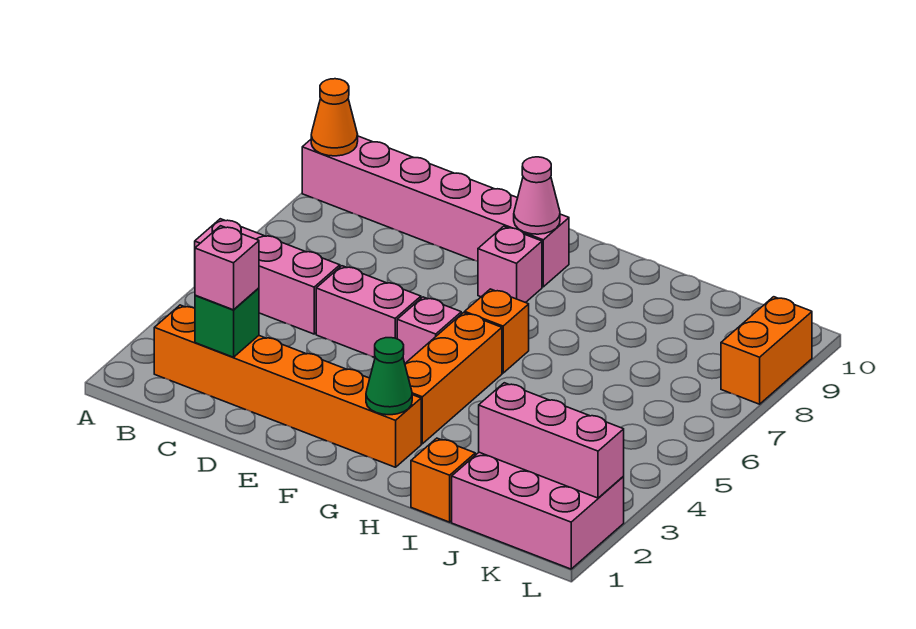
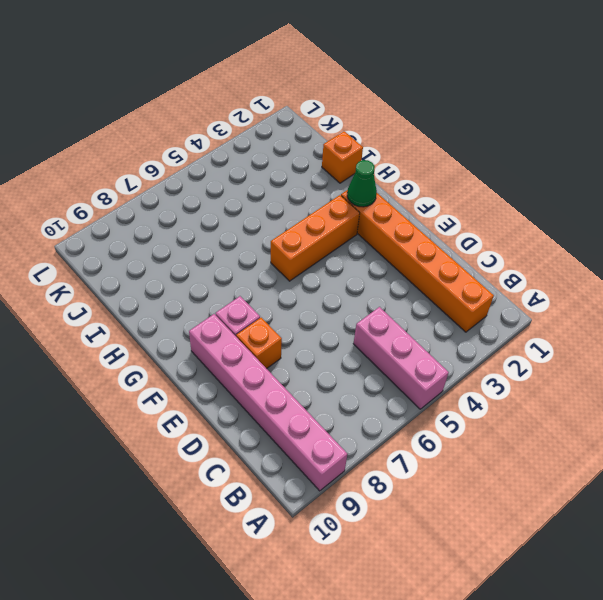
orange brick E8 level 1 -> orange brick G6 level 1
none -> pink brick D5:E5 level 1
none -> pink brick F5 level 1
none -> pink brick J1:L2 level 1

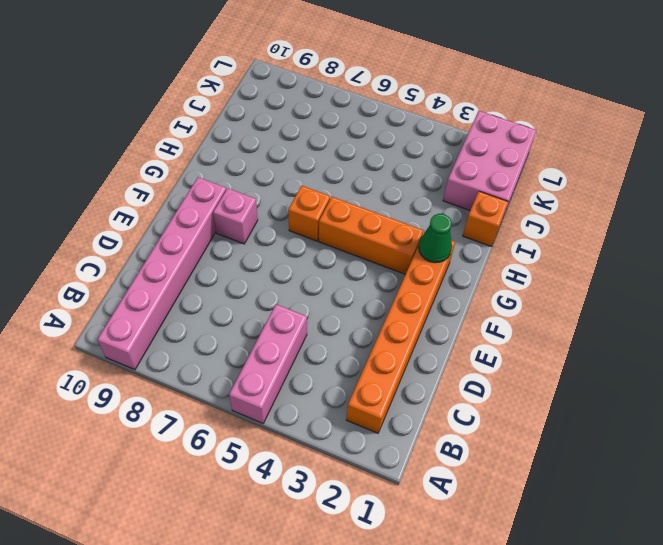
none -> pink brick D5:E5 level 1
none -> pink brick F5 level 1
none -> orange brick L8:L9 level 1

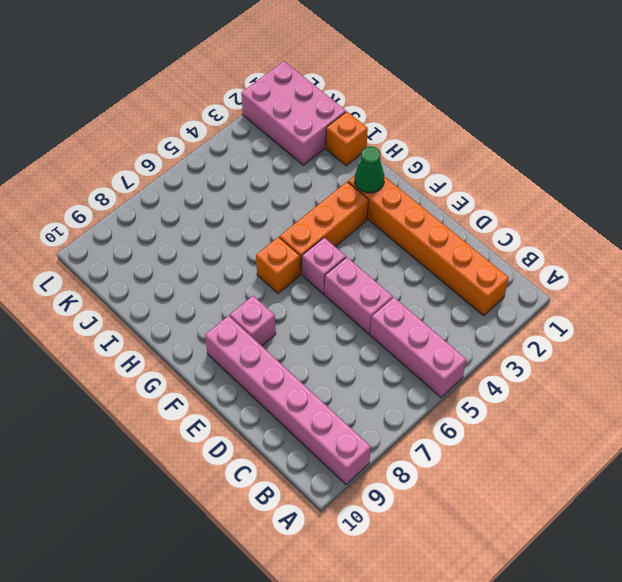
none -> orange brick L8:L9 level 1
none -> orange cone A9 level 2
none -> green brick C2 level 2

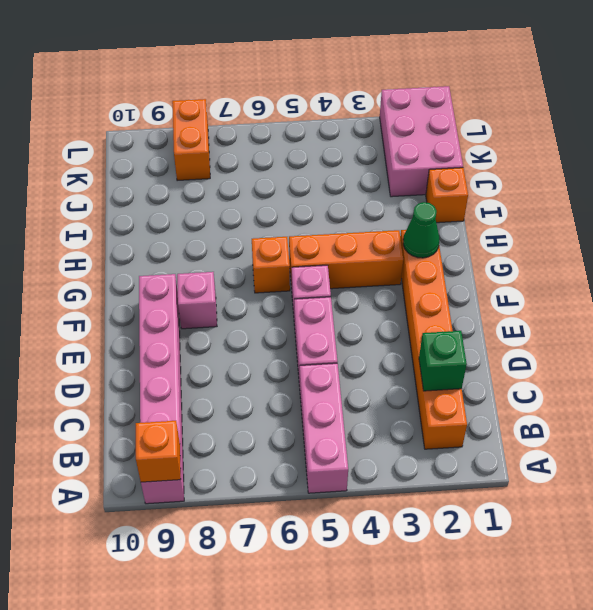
orange brick A9 level 2 -> orange cone A9 level 2
orange brick K8:L8 level 1 -> orange brick L8:L9 level 1
none -> pink cone F9 level 2
none -> pink brick J2:L2 level 2
none -> pink brick C2 level 3

